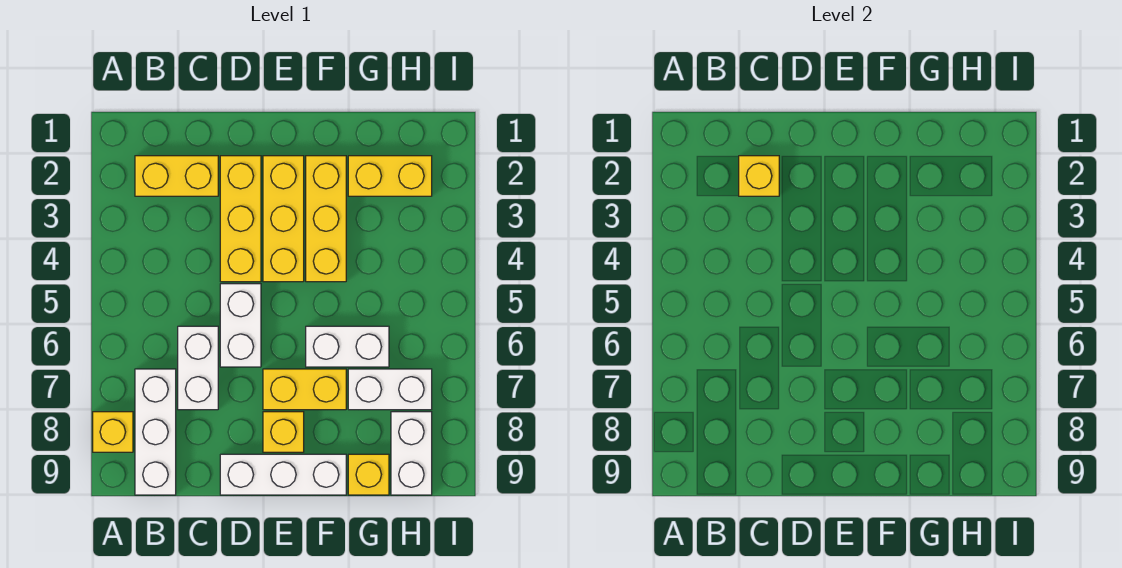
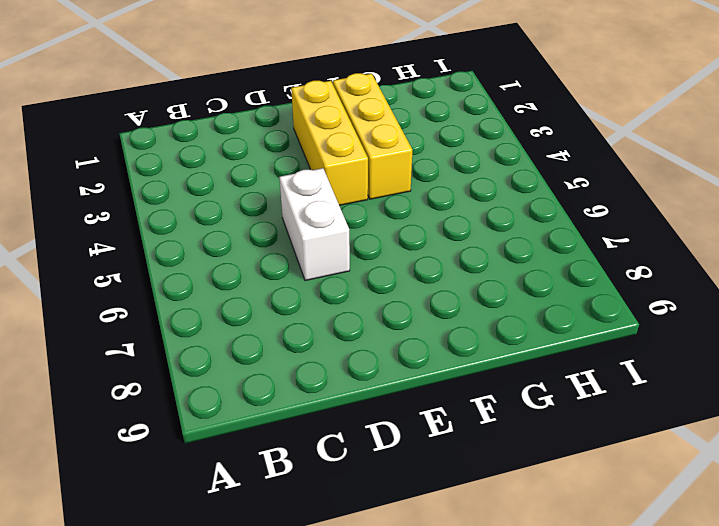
none -> yellow brick A8 level 1
none -> yellow brick B2:C2 level 1
none -> white brick B7:B9 level 1

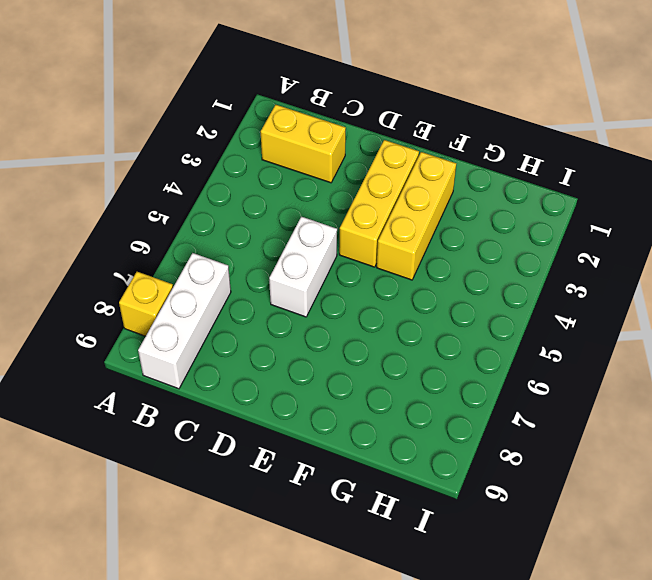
none -> white brick C6:C7 level 1
none -> yellow brick D2:D4 level 1
none -> white brick D9:F9 level 1

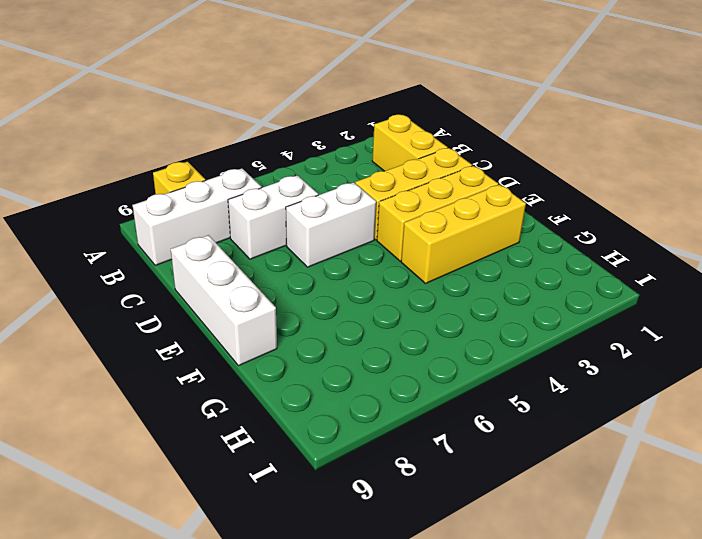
none -> yellow brick E7:F7 level 1
none -> yellow brick E8 level 1
none -> white brick F6:G6 level 1

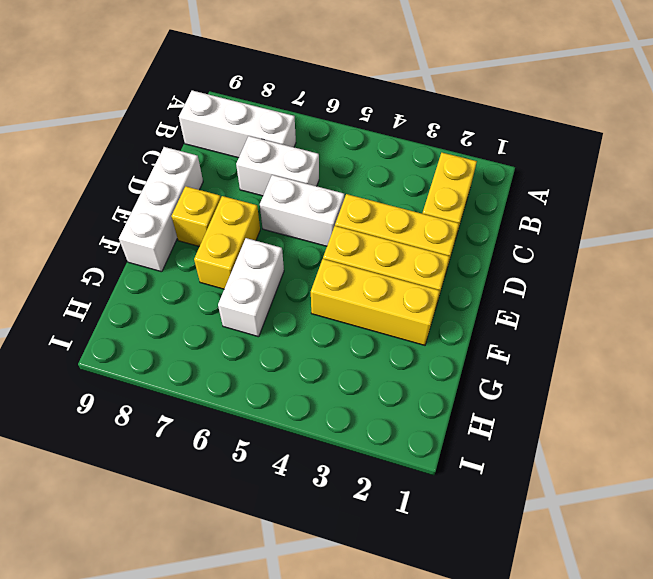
none -> yellow brick A8 level 1
none -> yellow brick G2:H2 level 1
none -> white brick G7:H7 level 1

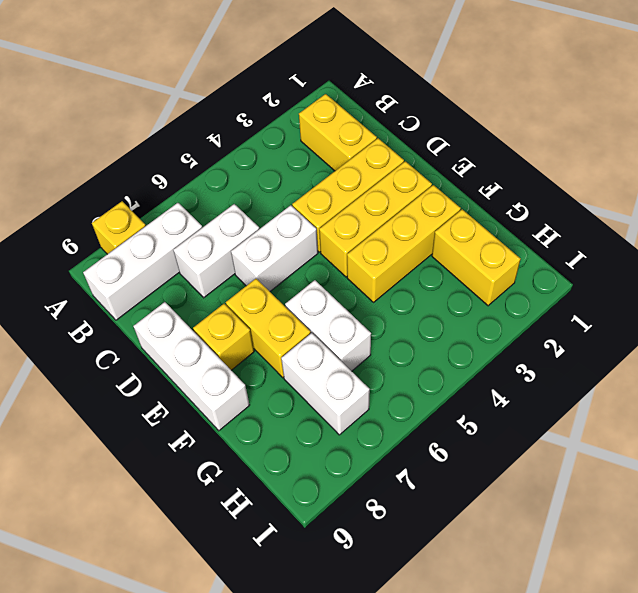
none -> yellow brick G9 level 1
none -> white brick H8:H9 level 1
none -> yellow brick C2 level 2

